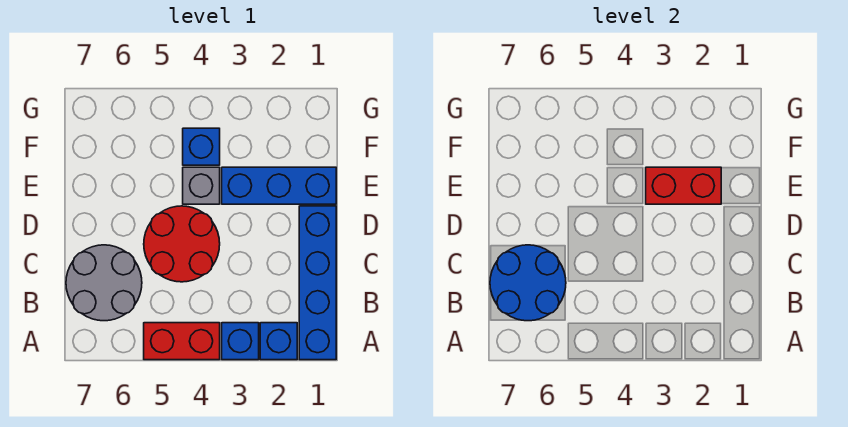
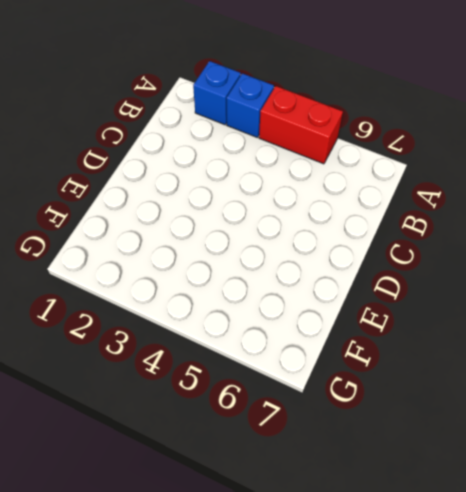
none -> blue brick A1:D1 level 1
none -> grey round brick B6:C7 level 1

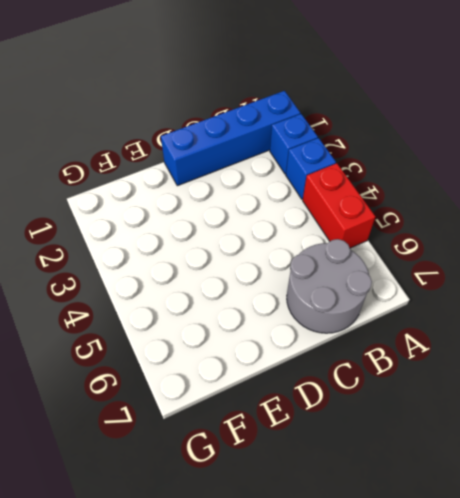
none -> red round brick C4:D5 level 1
none -> blue brick E1:E3 level 1

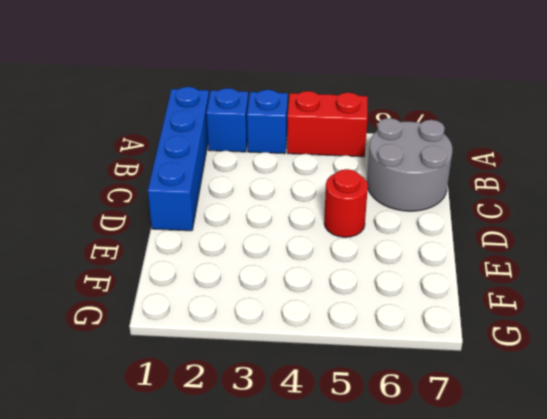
red round brick D5 level 1 -> red round brick C4:D5 level 1
none -> blue brick E1:E3 level 1
none -> grey brick E4 level 1

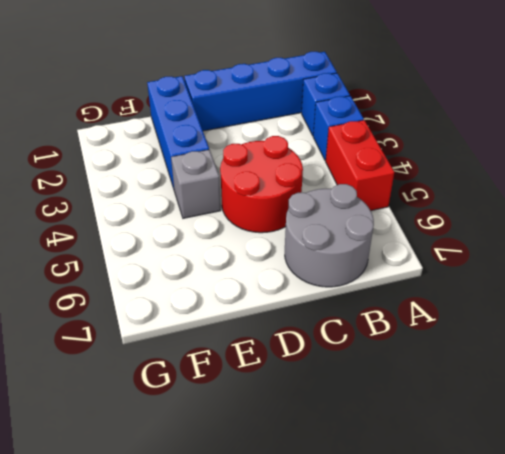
none -> blue brick F4 level 1
none -> blue round brick B6:C7 level 2

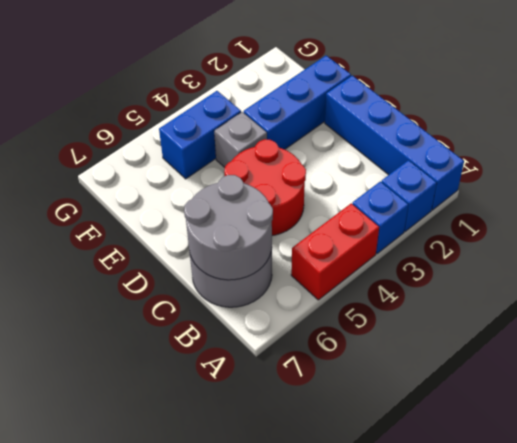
grey round brick B6:C7 level 2 -> blue round brick B6:C7 level 2
blue brick F4:F5 level 1 -> blue brick F4 level 1
none -> red brick E2:E3 level 2

